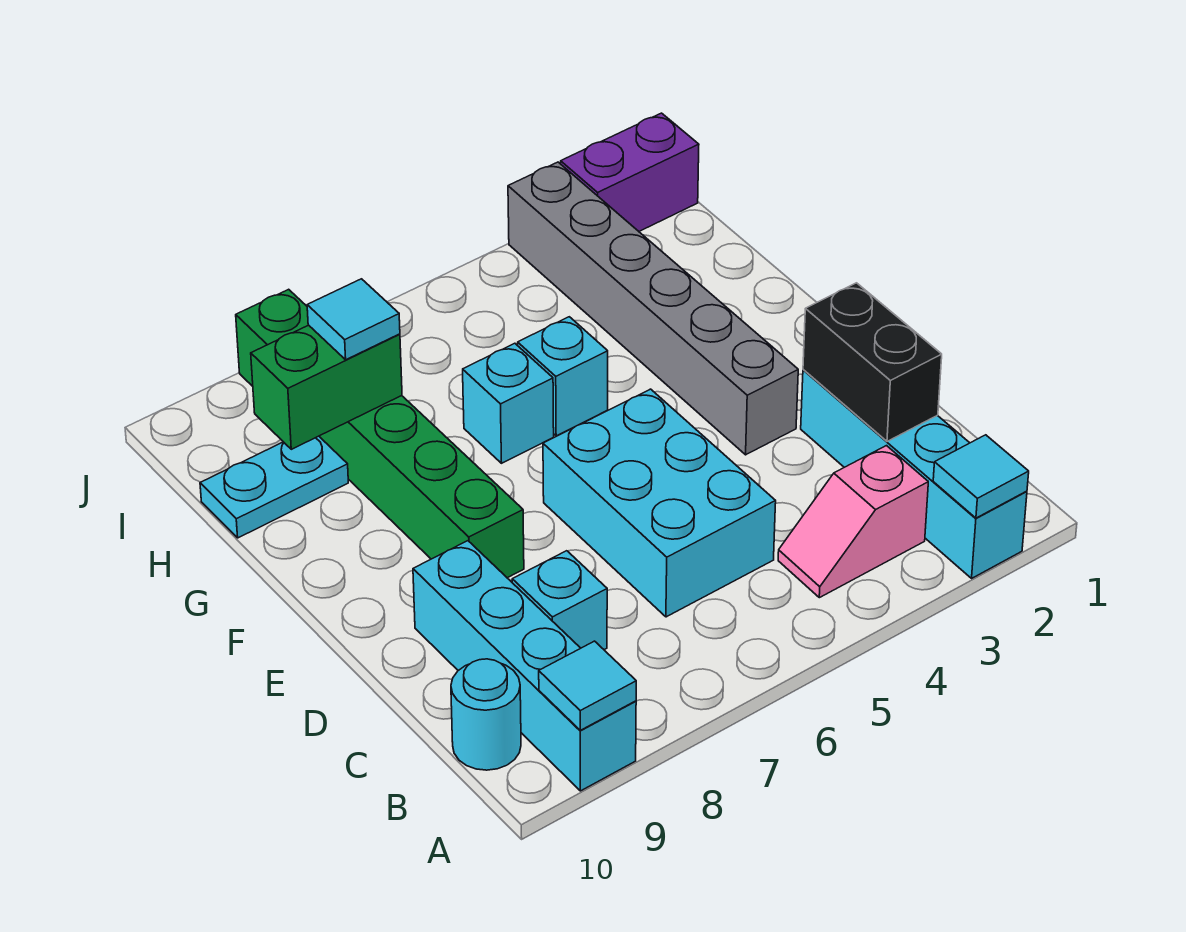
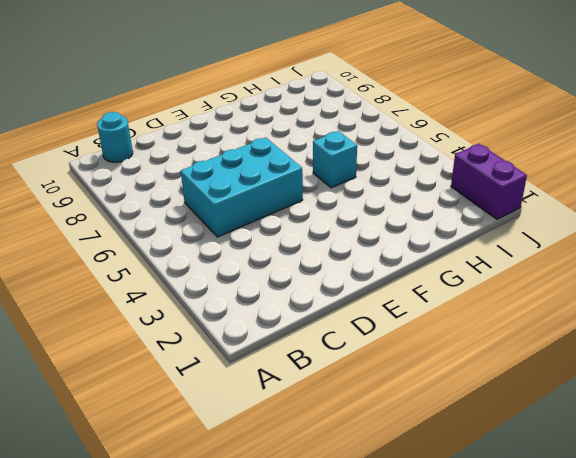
none -> cyan brick A2:D2 level 1
none -> cyan brick A9:D9 level 1
none -> pink slope B3:B4 level 1 top 3

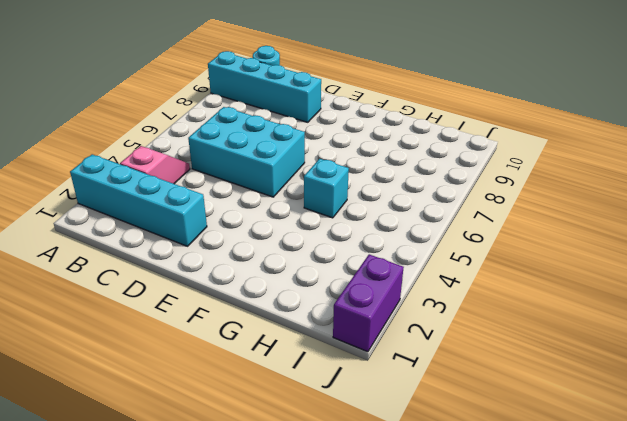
none -> cyan brick C8 level 1
none -> grey brick E3:J3 level 1
none -> green brick E8:J8 level 1

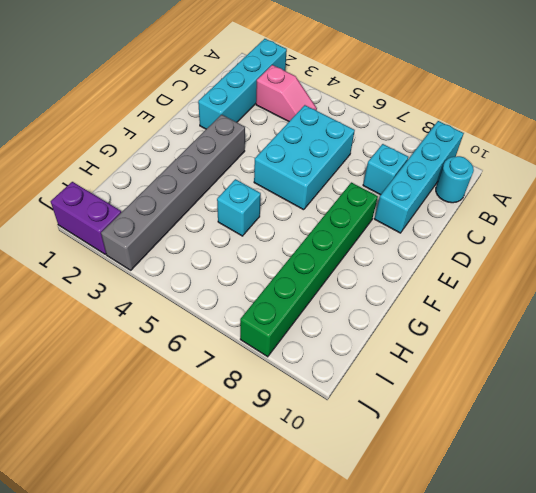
none -> cyan brick G6 level 1
none -> cyan plate H9:H10 level 1
none -> cyan tile A2 level 2

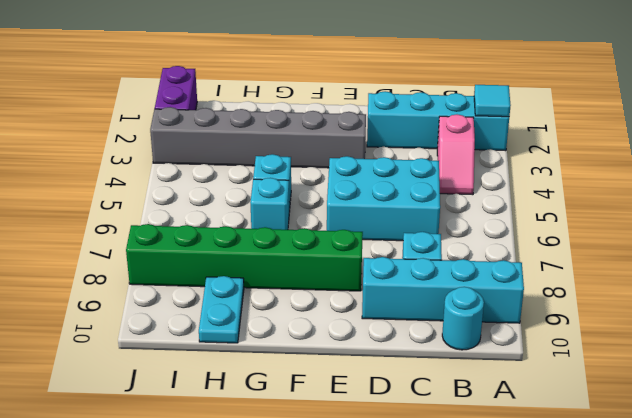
none -> cyan tile A9 level 2
none -> black brick C2:D2 level 2
none -> green brick H8:H9 level 2

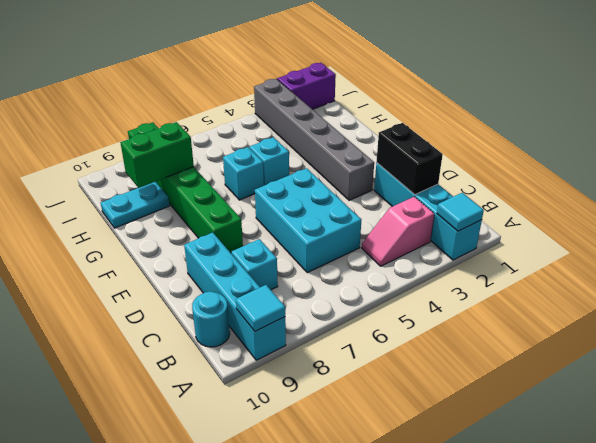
none -> cyan tile H8 level 3

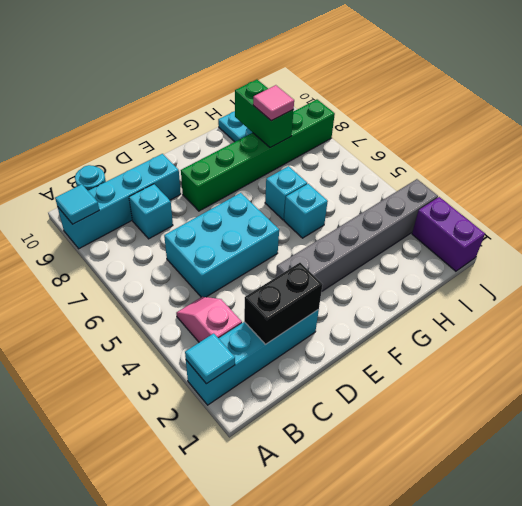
pink tile H8 level 3 -> cyan tile H8 level 3

